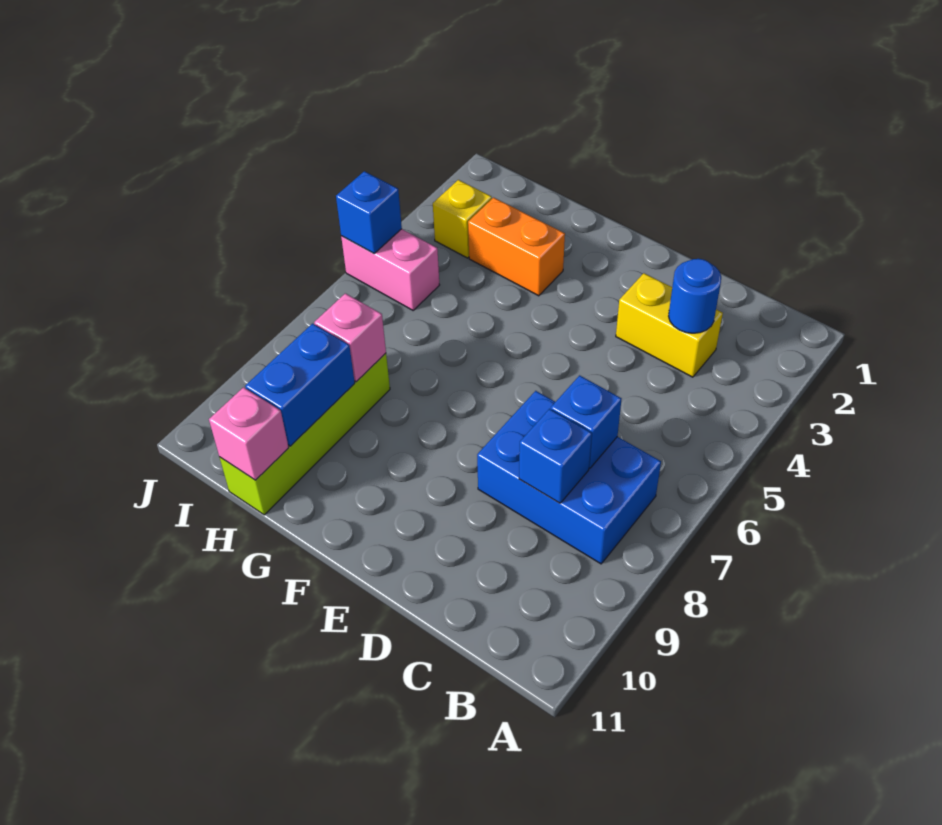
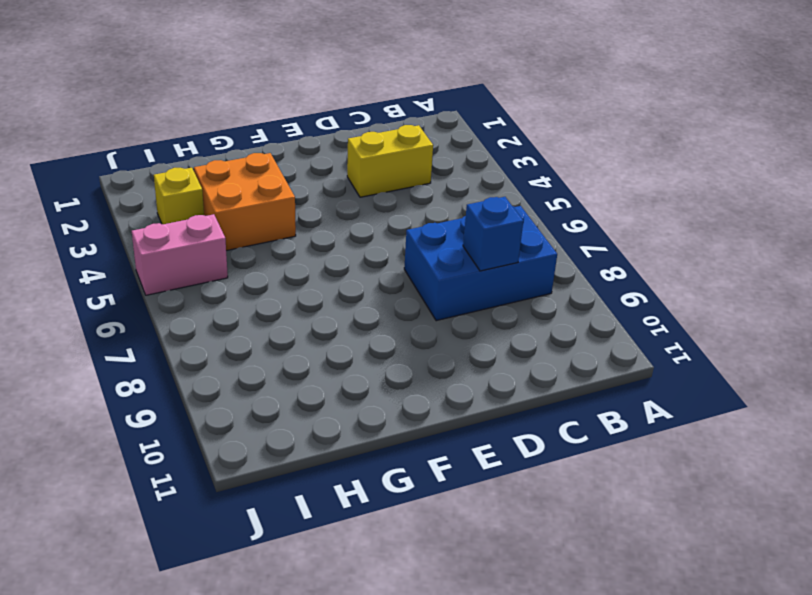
orange brick G3:H4 level 1 -> orange brick G3:H3 level 1
none -> lime brick H8:H11 level 1
none -> blue round brick C3 level 2
none -> blue brick C7 level 2

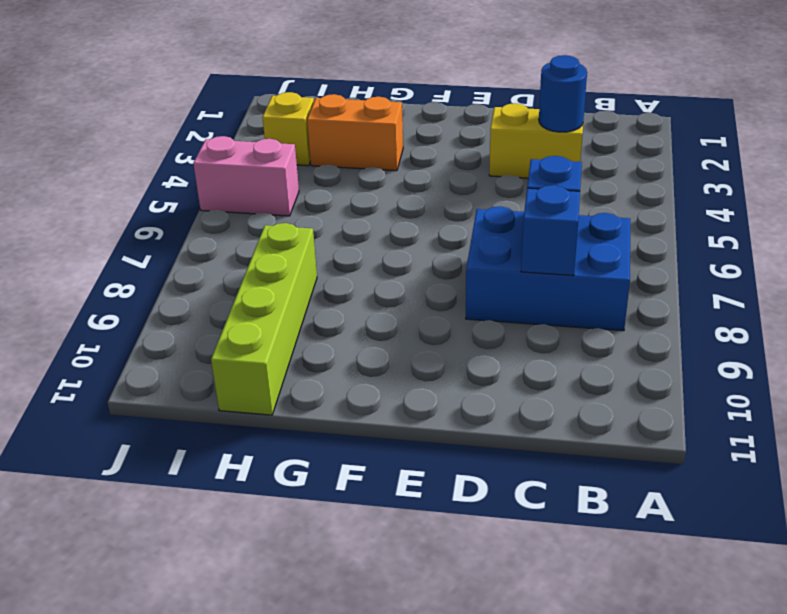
none -> pink brick H8 level 2
none -> blue brick H9:H10 level 2
none -> pink brick H11 level 2

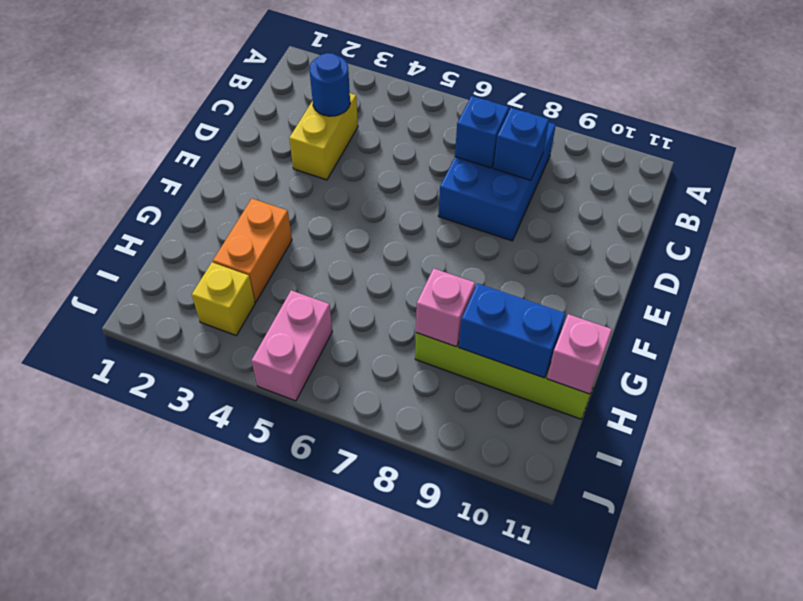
none -> blue brick J5 level 2

